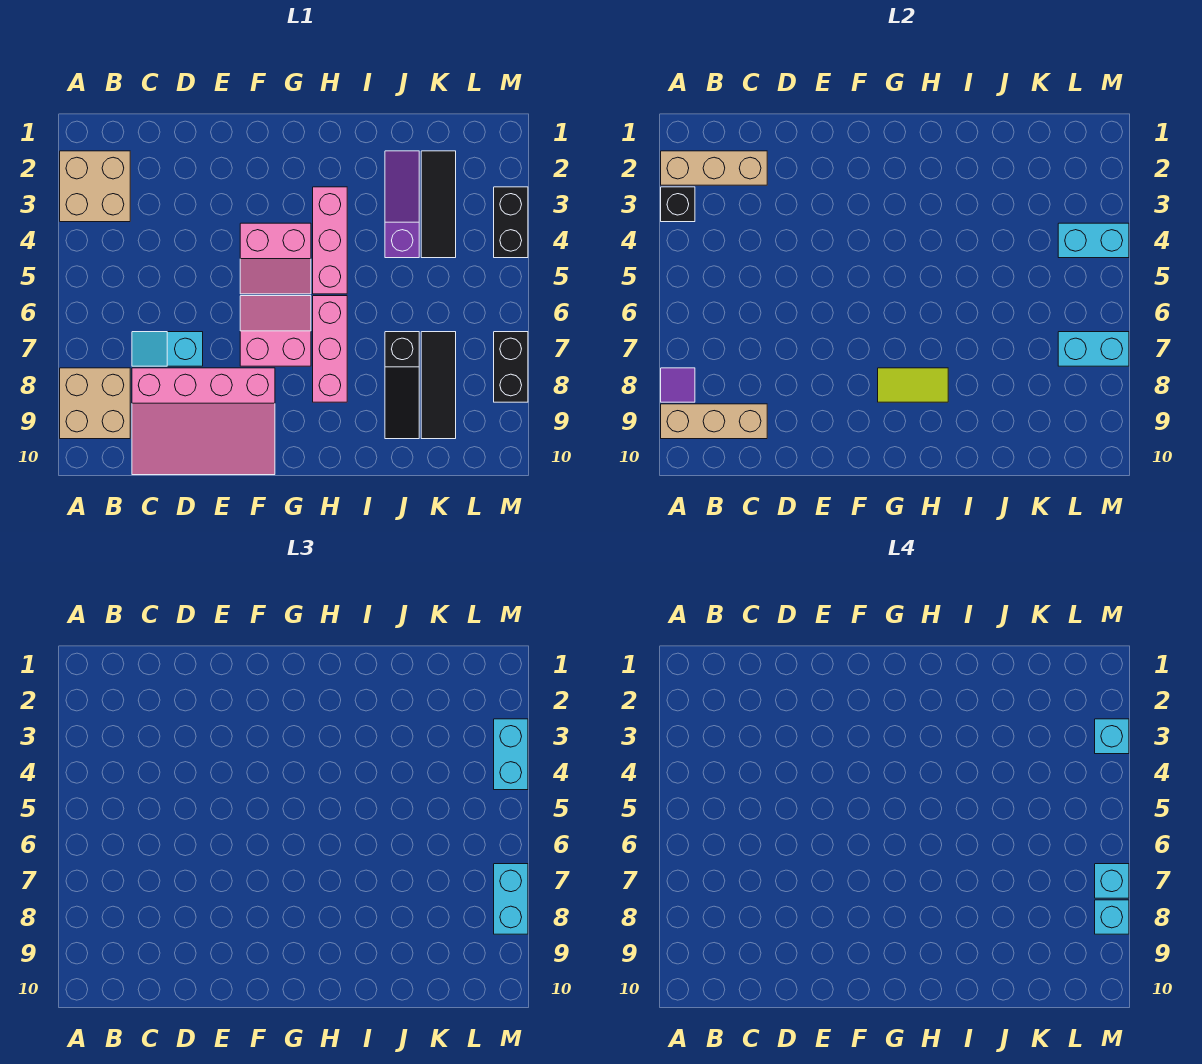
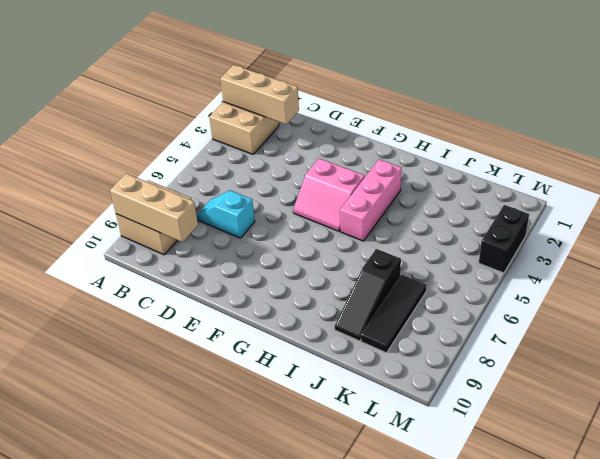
none -> pink slope C8:F10 level 1 top 8
none -> pink slope F6:G7 level 1 top 7
none -> pink brick H6:H8 level 1

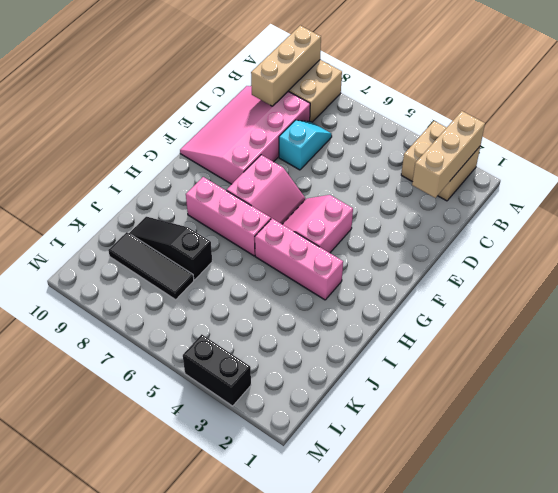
none -> purple slope J2:J4 level 1 top 4
none -> black tile K2:K4 level 1
none -> black brick M7:M8 level 1

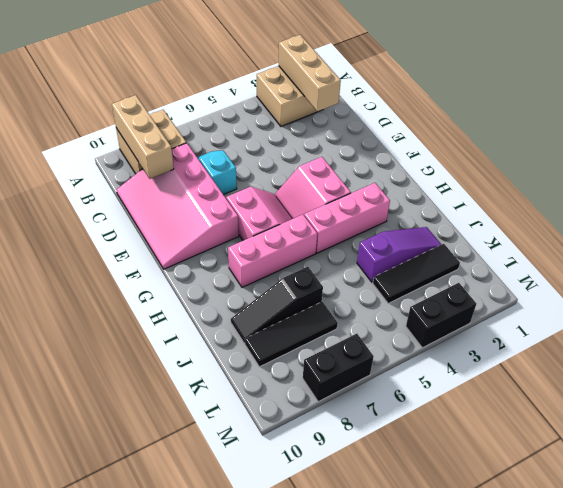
none -> black brick A3 level 2
none -> purple tile A8 level 2
none -> lime tile G8:H8 level 2

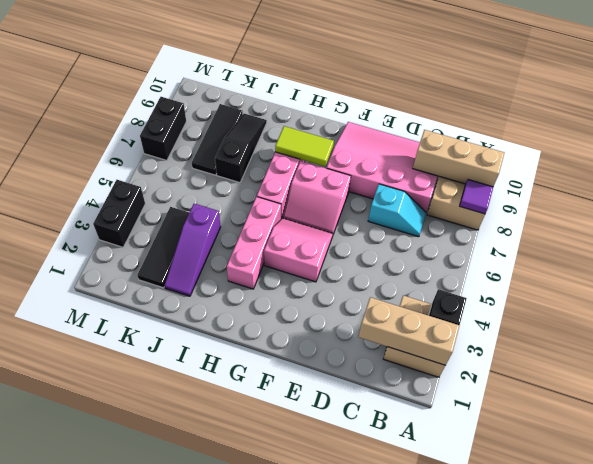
none -> cyan brick L4:M4 level 2
none -> cyan brick L7:M7 level 2
none -> cyan brick M3:M4 level 3

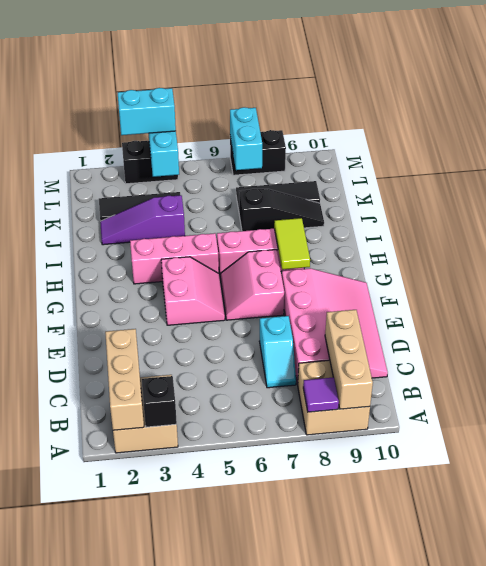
none -> cyan brick M7:M8 level 3
none -> cyan brick M3 level 4
none -> cyan brick M7 level 4

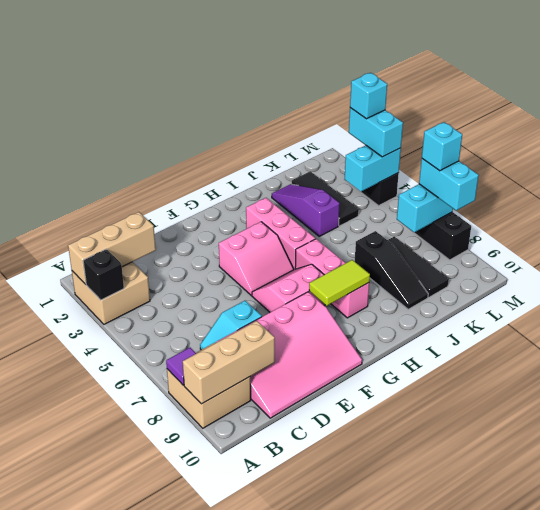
none -> cyan brick M8 level 4

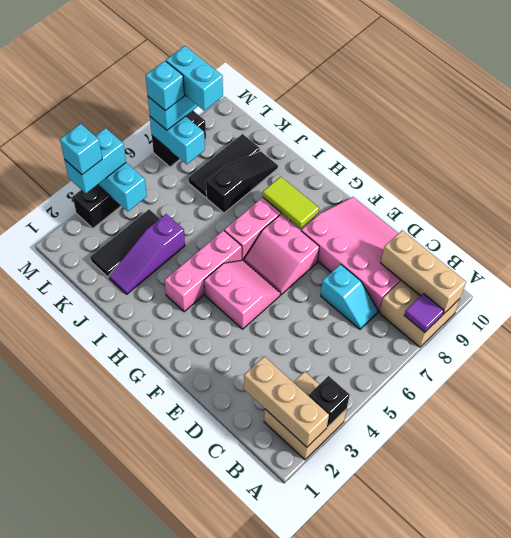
cyan brick L8:M8 level 4 -> cyan brick M8 level 4

